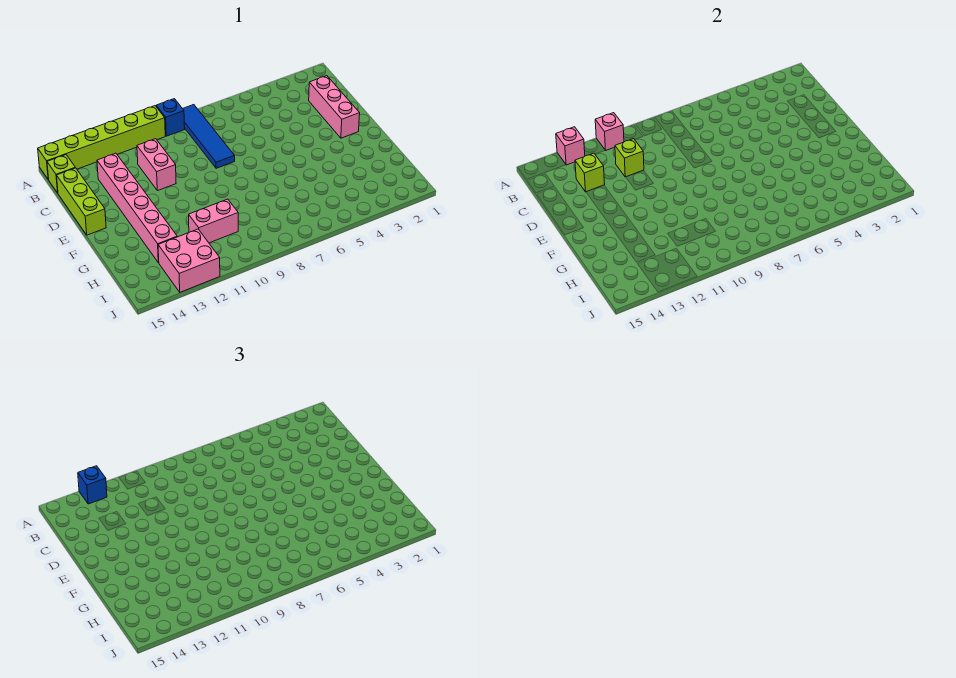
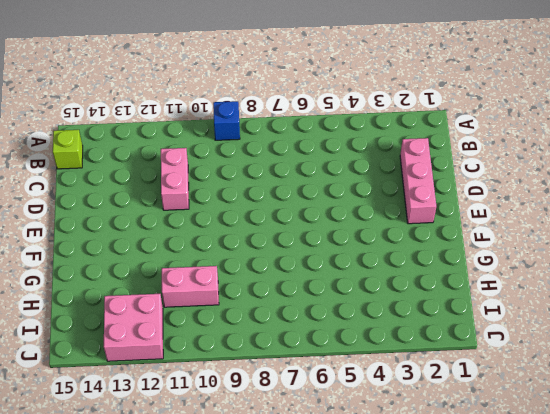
none -> blue tile A8:D8 level 1
none -> lime brick A10:A15 level 1
none -> pink brick C13:H13 level 1

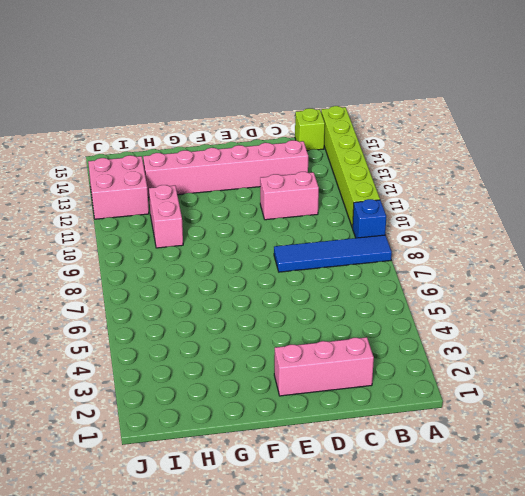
none -> lime brick C15:E15 level 1
none -> pink brick A11 level 2
none -> pink brick A13 level 2

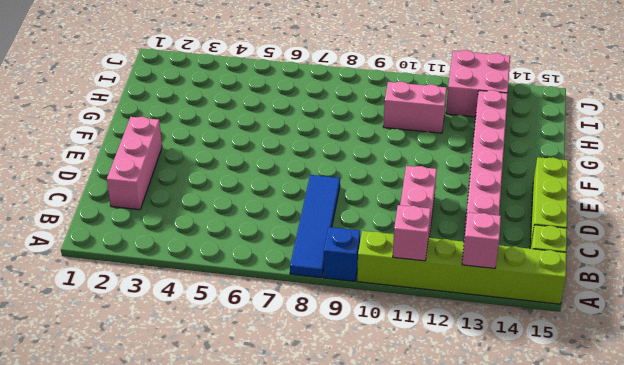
none -> lime brick C11 level 2
none -> lime brick C13 level 2
none -> blue brick A13 level 3

